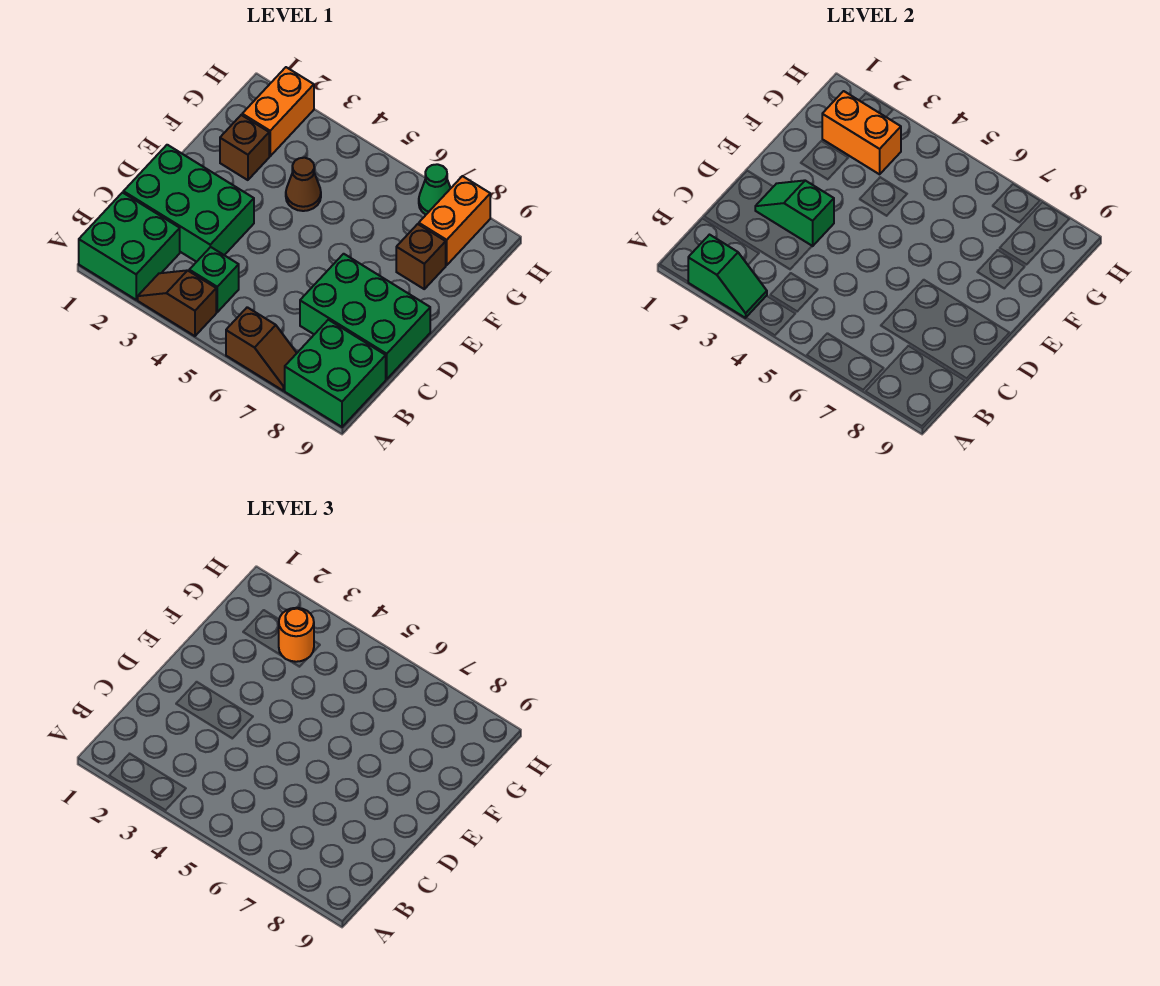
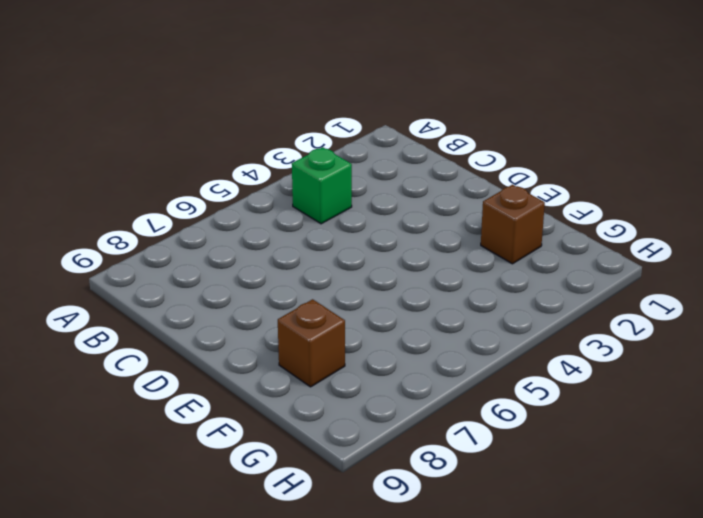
none -> green brick A1:B2 level 1
none -> brown slope A3:A4 level 1 top 4
none -> brown slope A6:A7 level 1 top 6

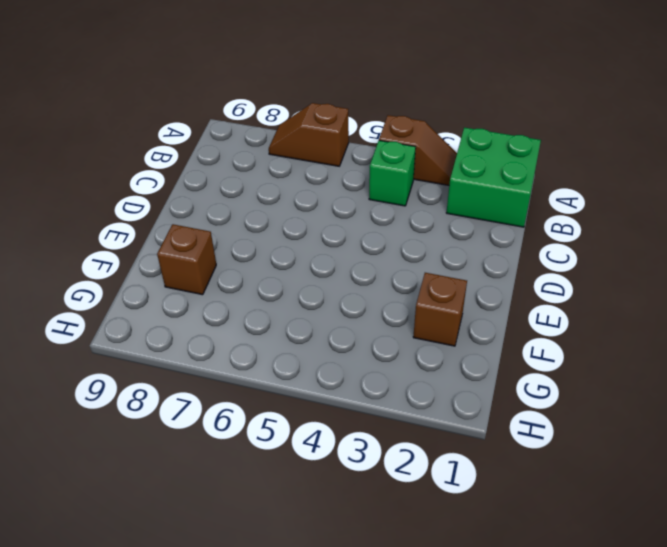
none -> green brick A8:B9 level 1
none -> green brick C1:D3 level 1
none -> green brick C7:D9 level 1

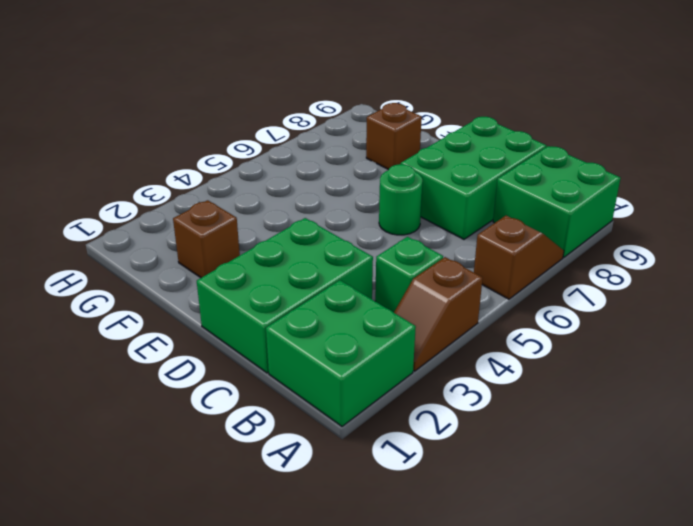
green round brick D6 level 1 -> none
none -> brown cone F4 level 1
none -> orange brick G2:H2 level 1
none -> orange brick G8:H8 level 1

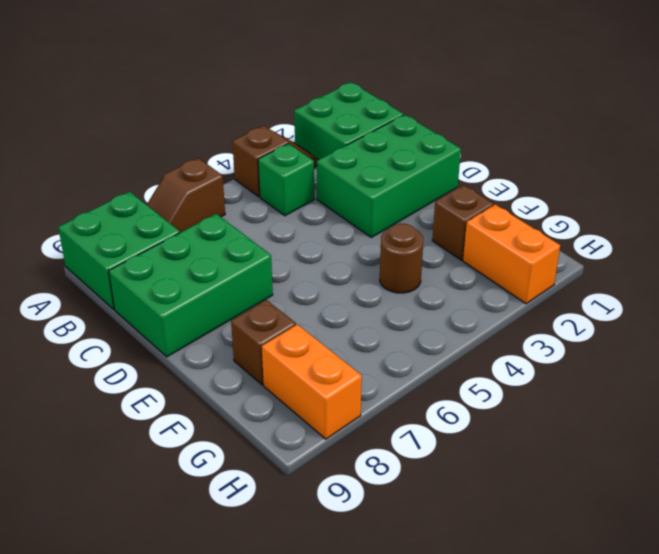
brown round brick F4 level 1 -> brown cone F4 level 1
none -> green cone H7 level 1
none -> green slope A2:A3 level 2 top 2
none -> green slope D2:D3 level 2 top 3

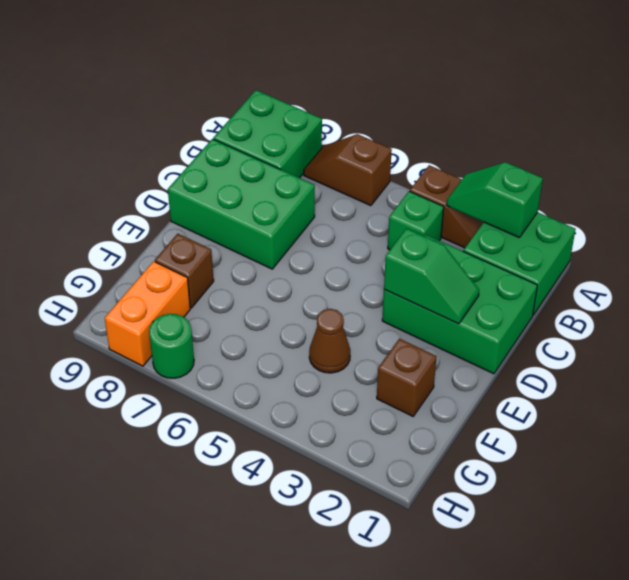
green round brick H7 level 1 -> green cone H7 level 1
none -> orange brick G2:H2 level 1
none -> orange brick G2:G3 level 2
none -> orange round brick G3 level 3

